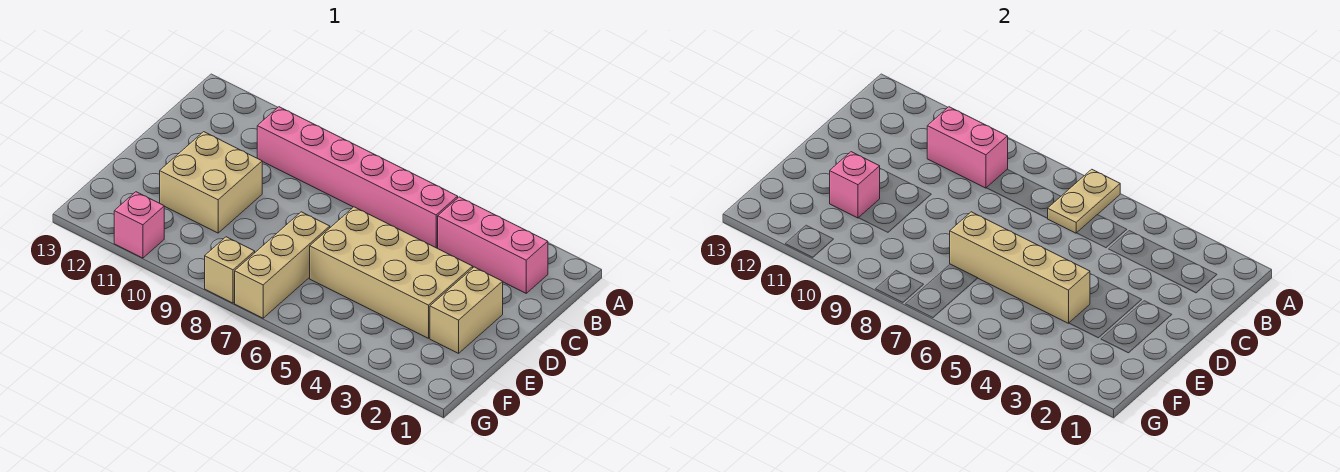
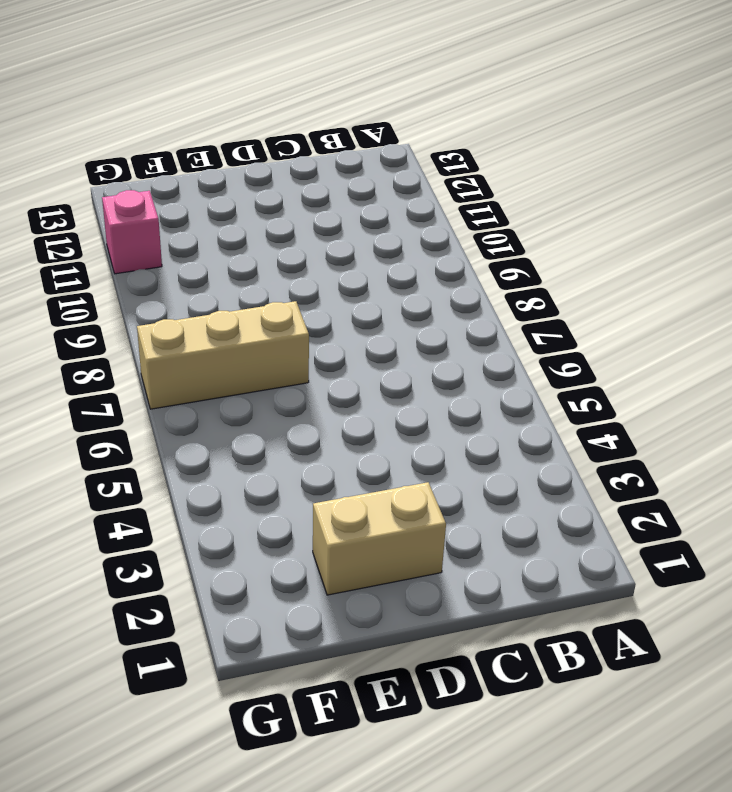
none -> pink brick B2:B4 level 1
none -> pink brick B5:B10 level 1
none -> tan brick D3:E6 level 1

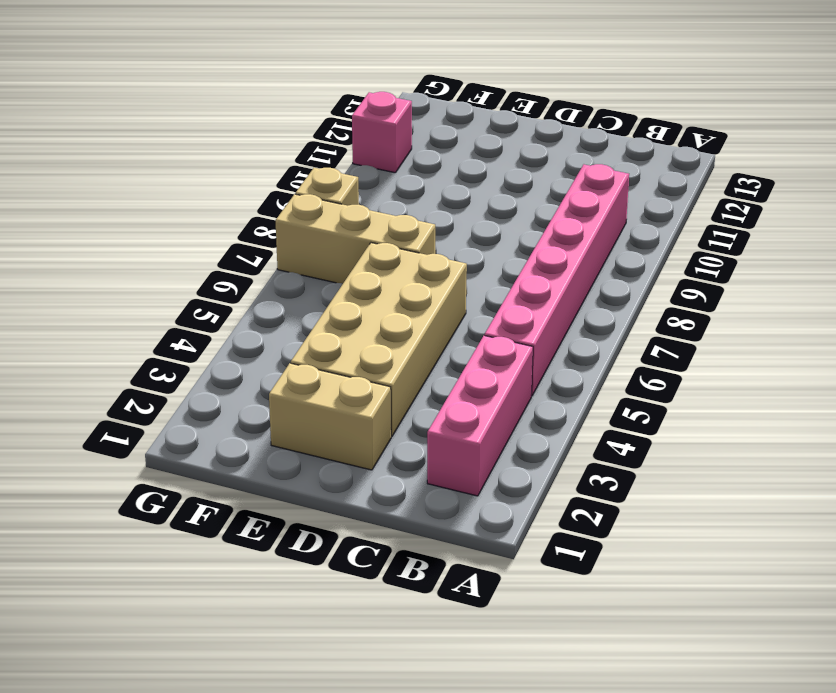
none -> tan brick D10:E11 level 1
none -> tan plate A6:B6 level 2
none -> pink brick B9:B10 level 2

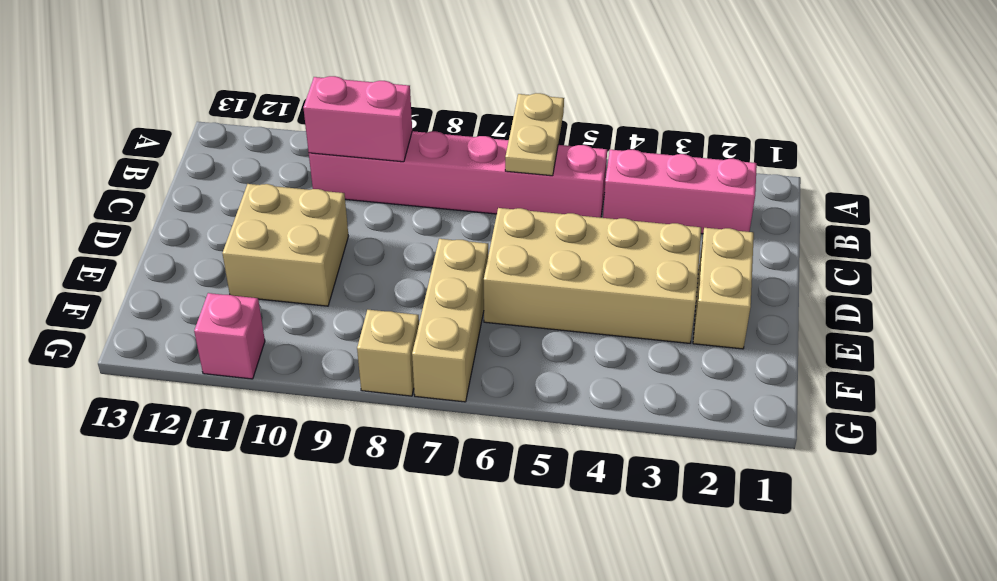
none -> tan brick E4:E7 level 2
none -> pink brick E11 level 2

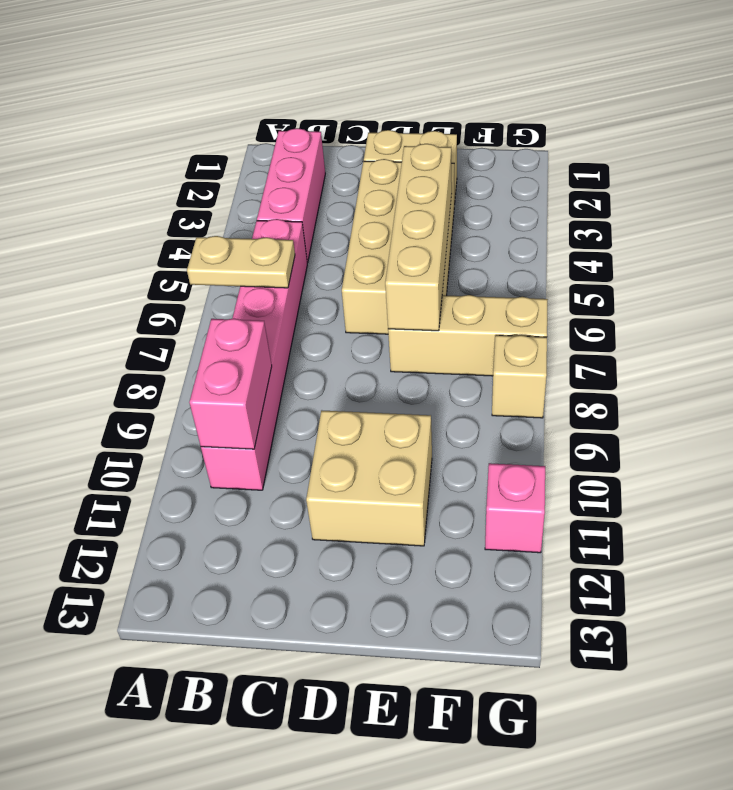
none -> pink brick E11 level 2

